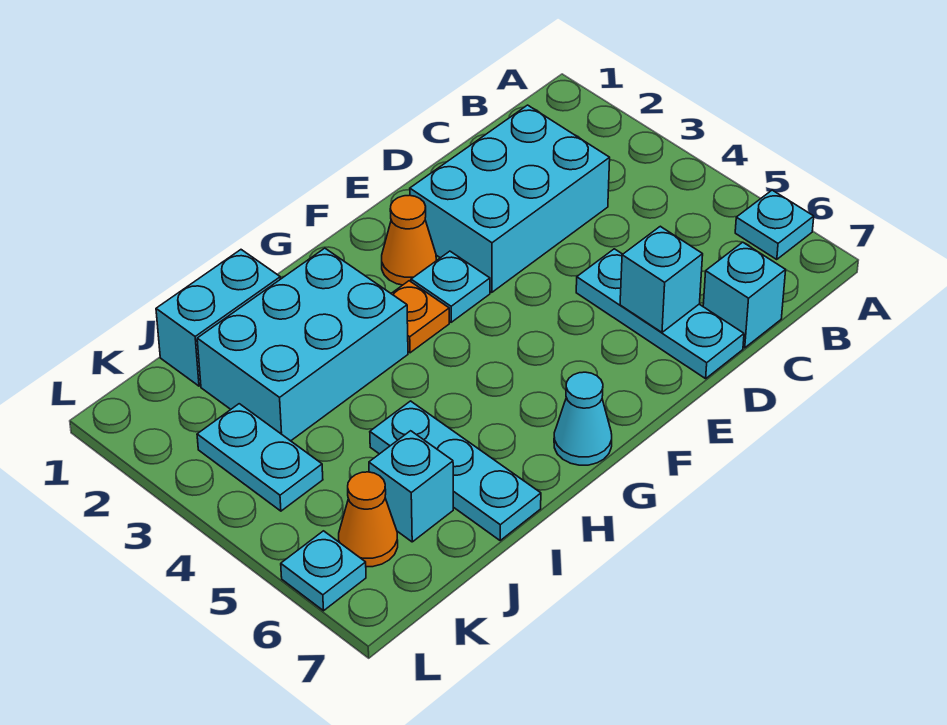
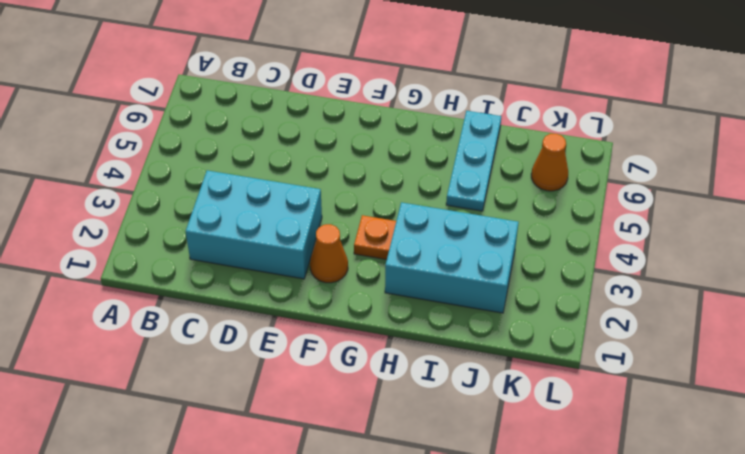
none -> cyan plate A6 level 1
none -> cyan brick C7 level 1
none -> cyan plate D5:D7 level 1

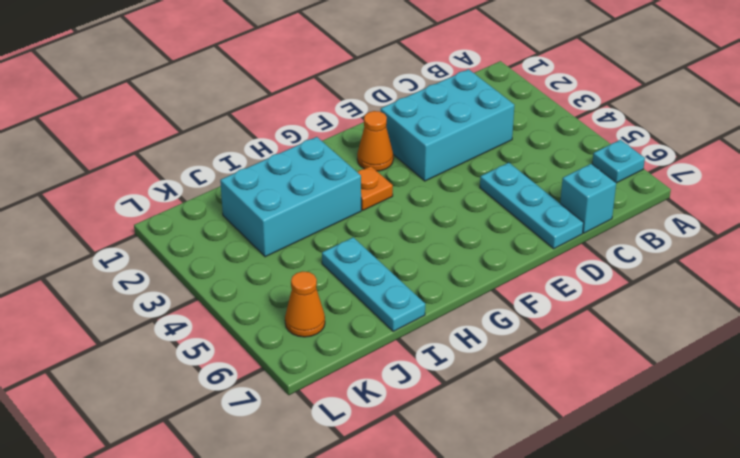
none -> cyan plate F3 level 1
none -> cyan cone G7 level 1
none -> cyan brick I1:J1 level 1

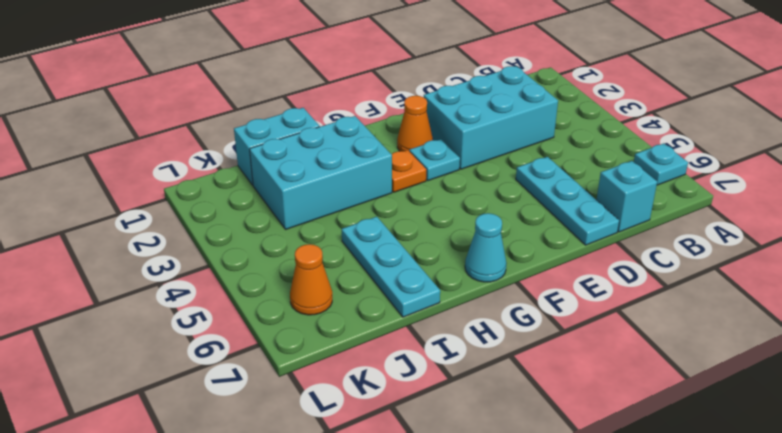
none -> cyan brick J6 level 1
none -> cyan plate K3:K4 level 1
none -> cyan plate L6 level 1

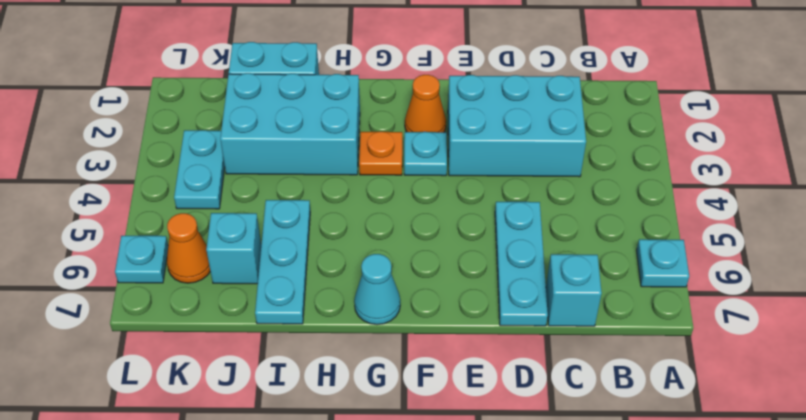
none -> cyan brick D6 level 2

